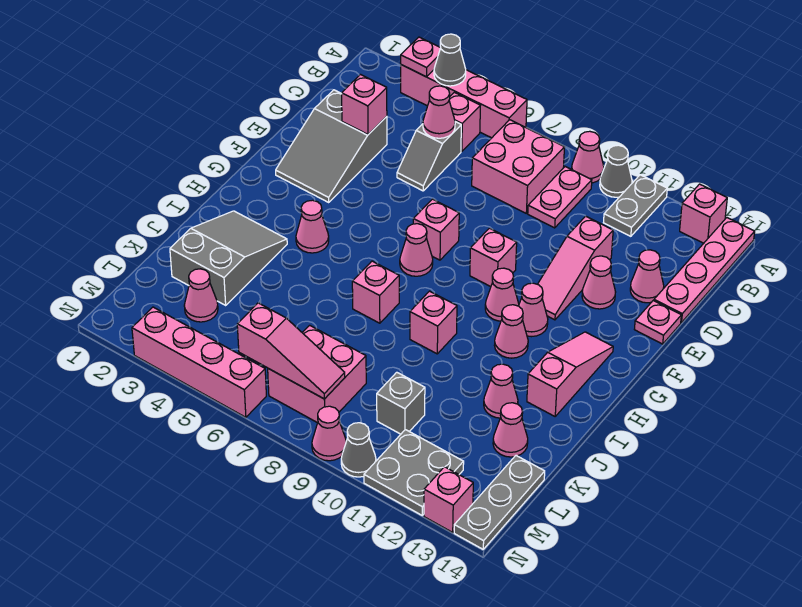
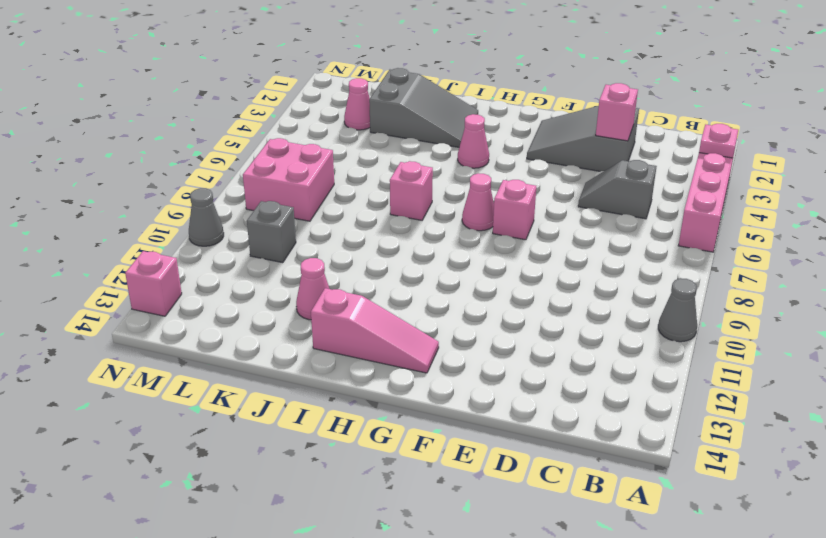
none -> pink cone A9 level 1
none -> grey plate A11:B11 level 1
none -> pink brick A13 level 1
none -> pink plate A14:D14 level 1

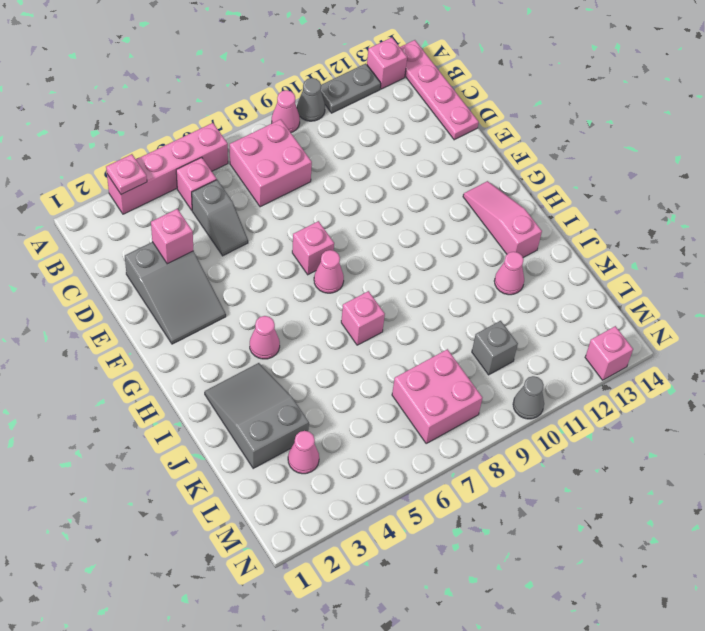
grey plate A11:A12 level 1 -> grey plate A11:B11 level 1
none -> pink plate B9:C9 level 1
none -> pink slope D11:F11 level 1 top D
none -> pink cone D13 level 1
none -> pink cone E12 level 1

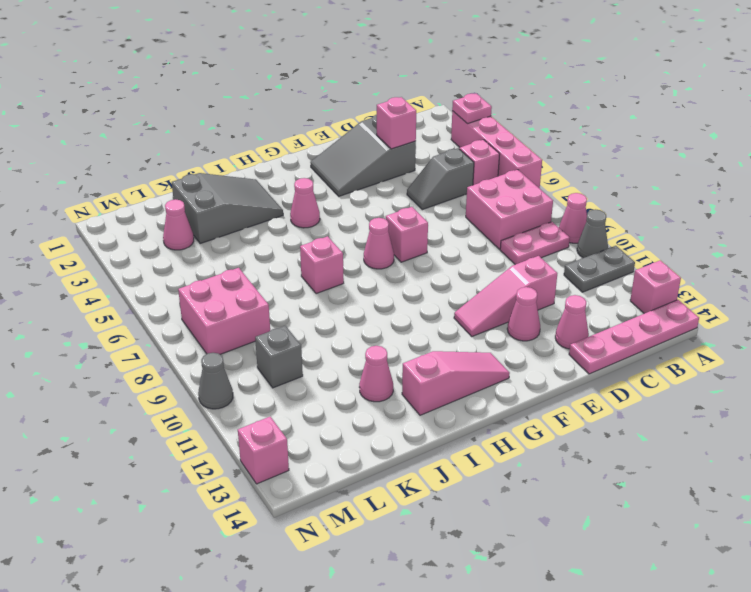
none -> pink plate E14 level 1
none -> pink brick F9 level 1
none -> pink cone G10 level 1
none -> pink cone G11 level 1

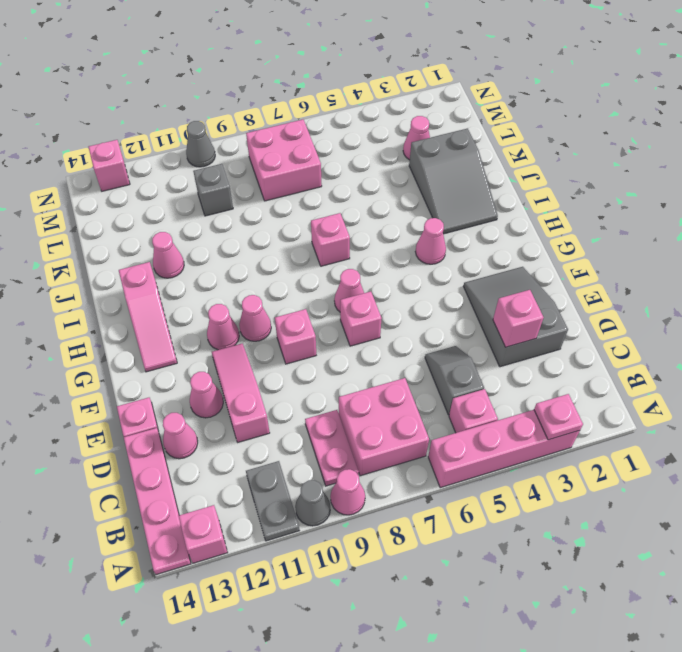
none -> pink cone H11 level 1
none -> pink brick I9 level 1
none -> pink cone K13 level 1
none -> grey plate L14:N14 level 1

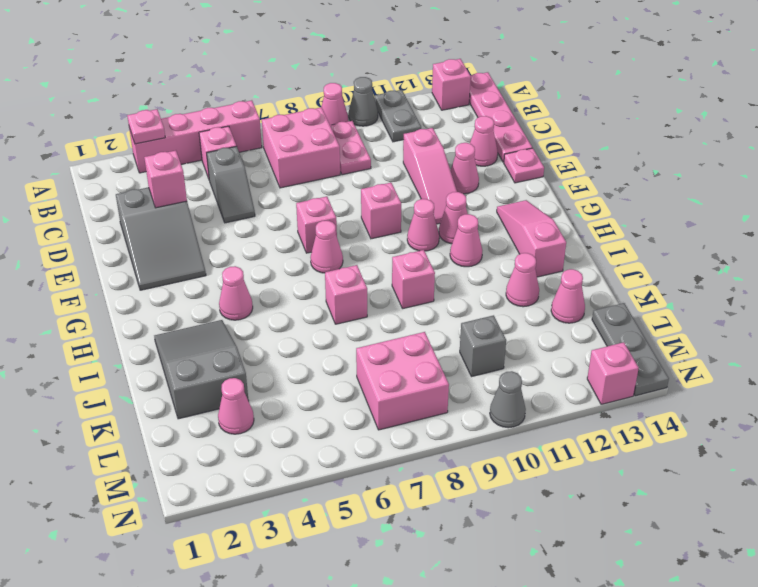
none -> grey plate M11:N12 level 1
none -> pink brick N3:N6 level 1
none -> pink cone N9 level 1
none -> grey cone A4 level 2

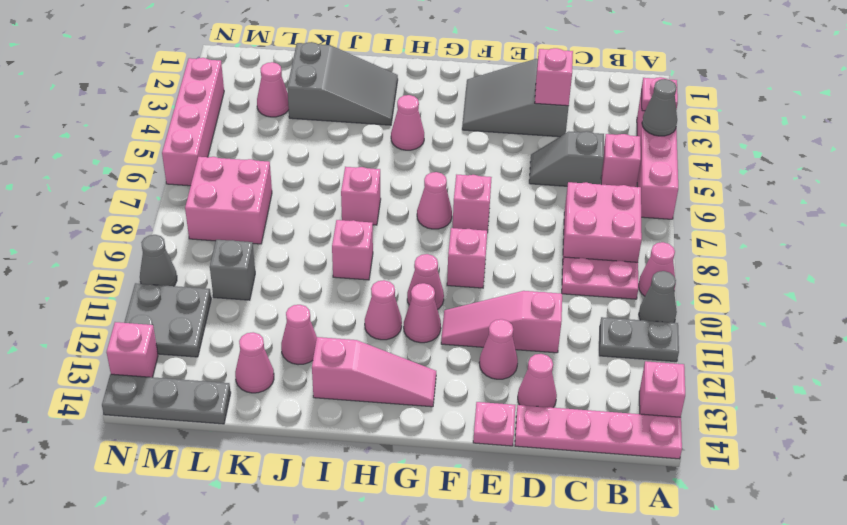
none -> pink cone N9 level 1
none -> pink cone C5 level 2
none -> pink slope M6:M8 level 2 top 6

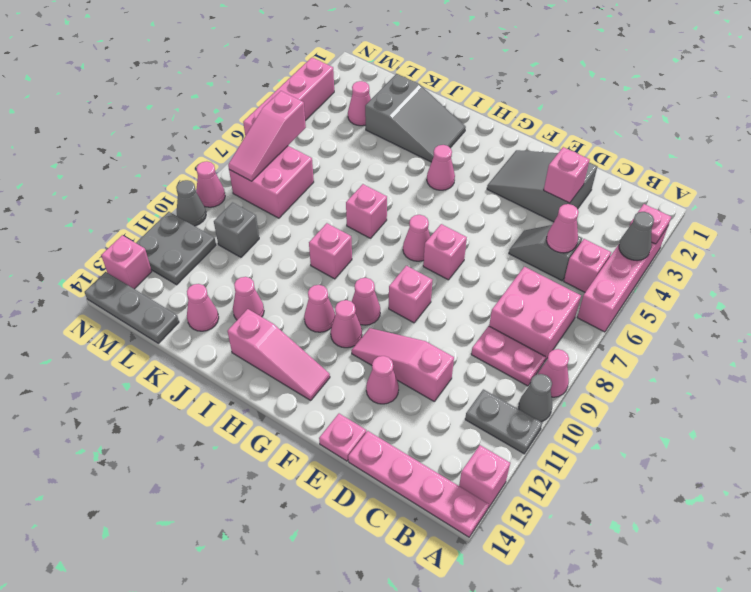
none -> pink cone D13 level 1

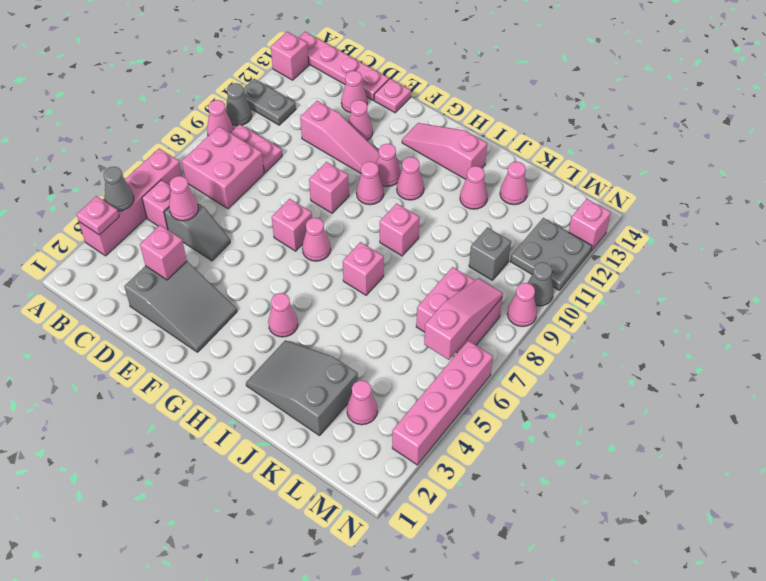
none -> grey plate L14:N14 level 1

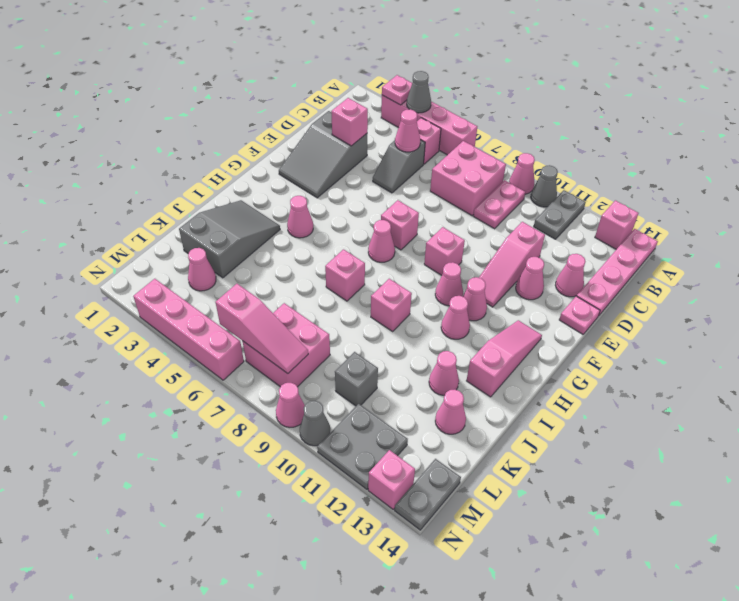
grey plate M14:N14 level 1 -> grey plate L14:N14 level 1

